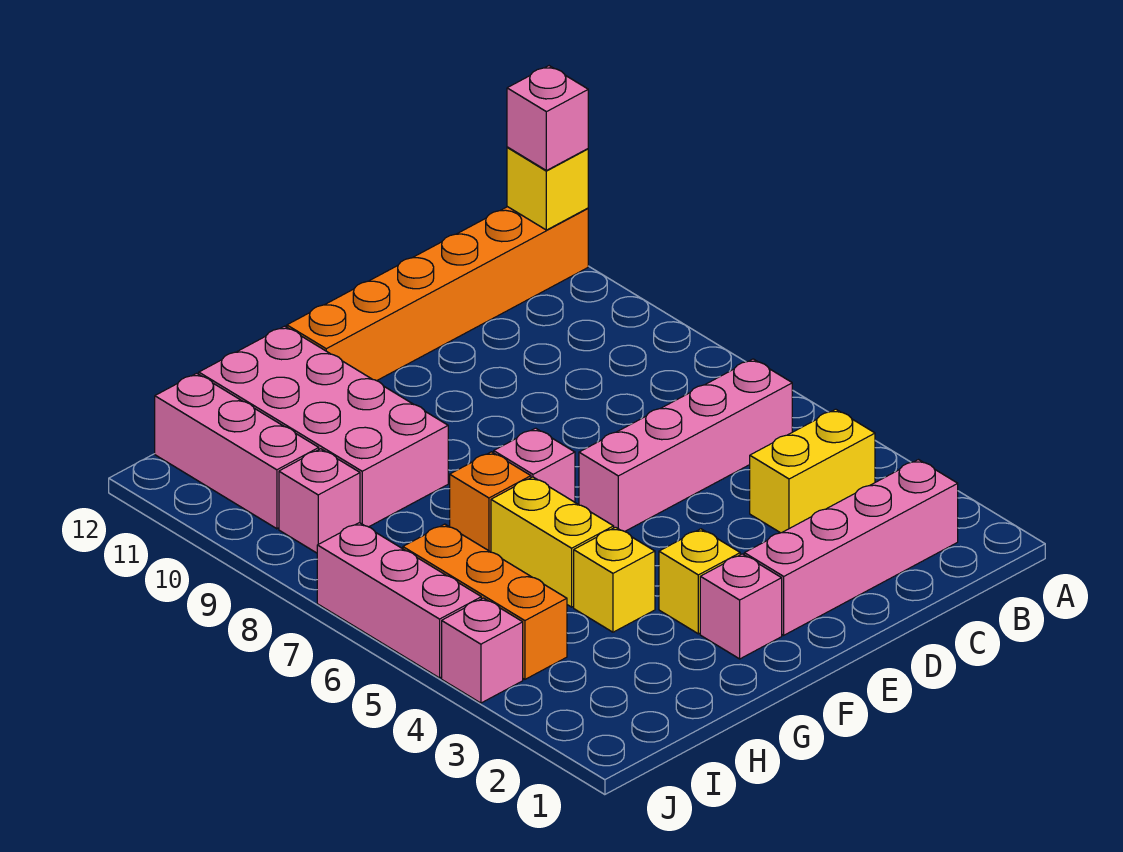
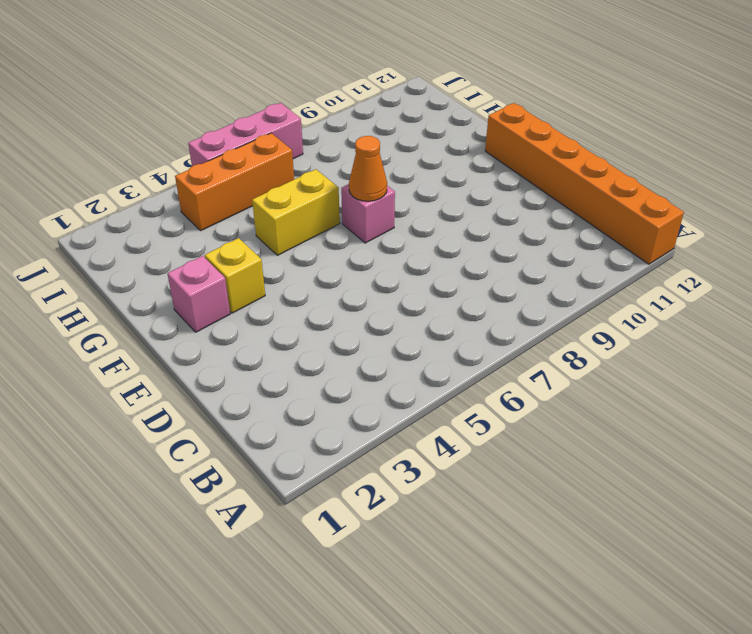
orange cone F7 level 2 -> none
none -> pink brick B2:E2 level 1
none -> yellow brick B4:C4 level 1
none -> pink brick B6:E6 level 1

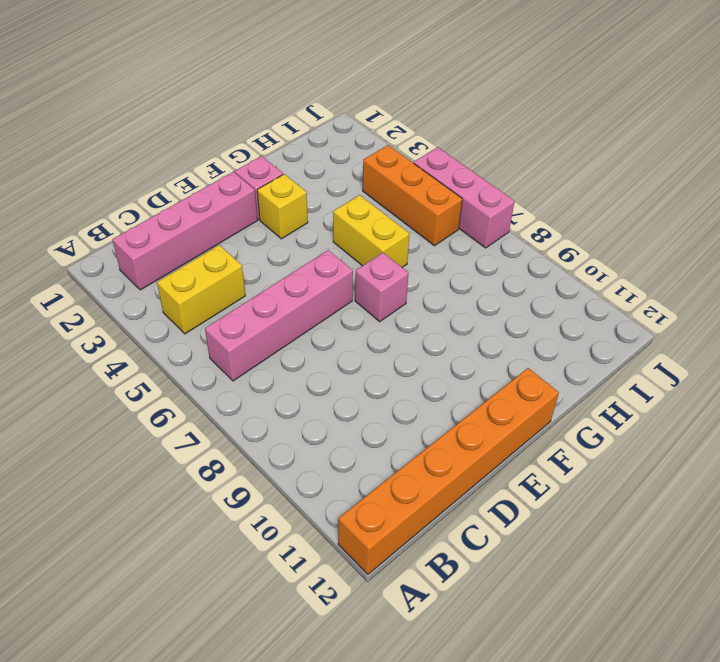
none -> yellow brick G4 level 1
none -> orange brick G7 level 1
none -> pink brick G9:H12 level 1

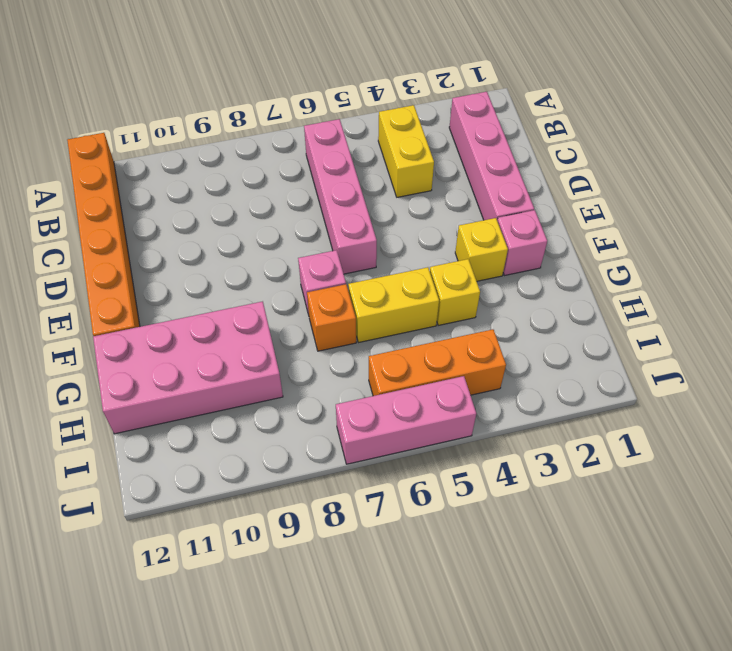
none -> pink brick I9 level 1
none -> pink brick I10:I12 level 1
none -> pink brick J4 level 1

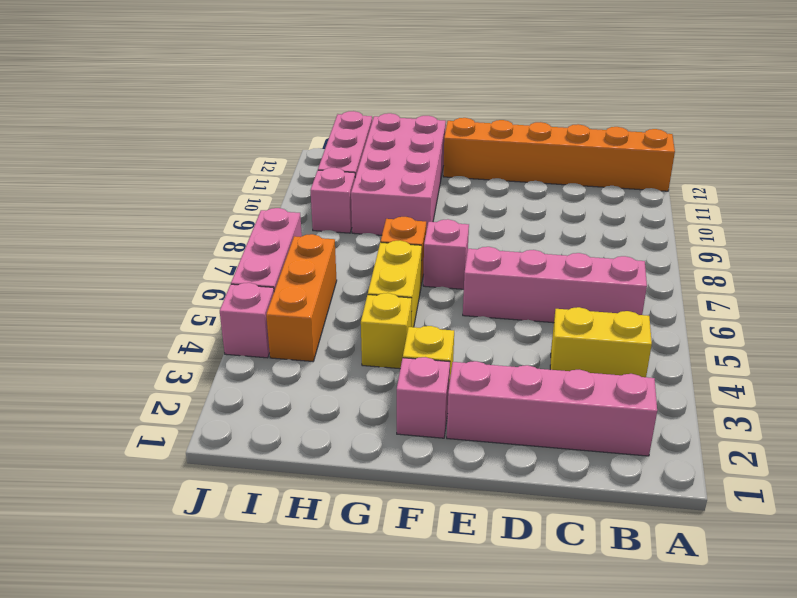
none -> yellow brick A12 level 2
none -> pink brick A12 level 3

